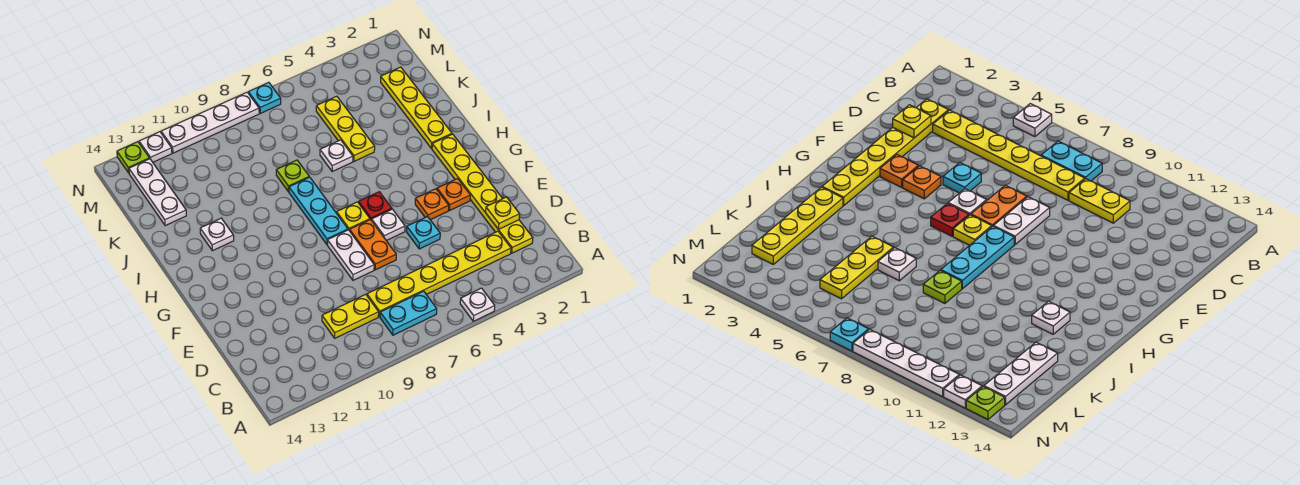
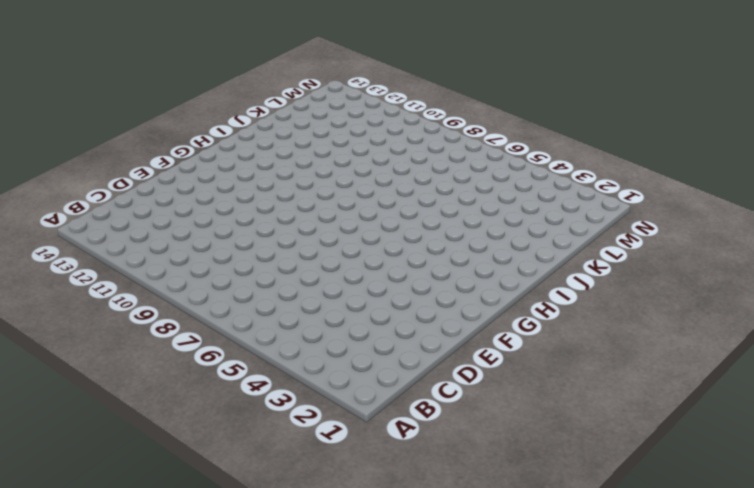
none -> white plate A5 level 1
none -> cyan plate B7:B8 level 1
none -> yellow plate C2:H2 level 1

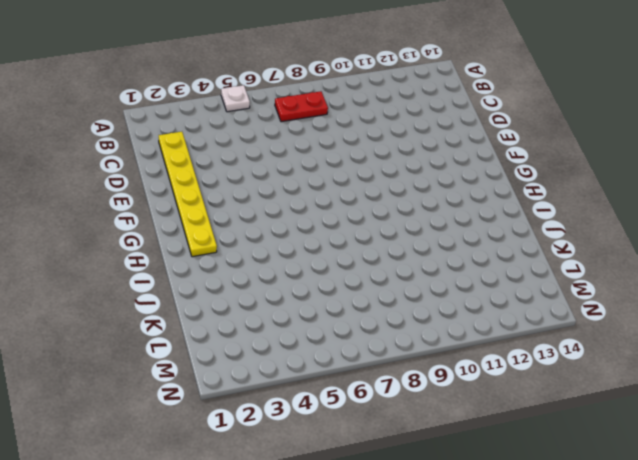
red plate B7:B8 level 1 -> cyan plate B7:B8 level 1
none -> yellow plate C3:C8 level 1
none -> yellow plate C9:C10 level 1
none -> cyan plate E5 level 1

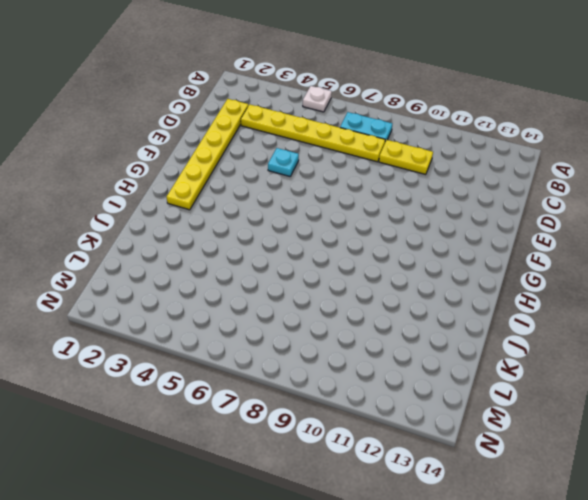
none -> orange plate E7:F7 level 1
none -> white plate E8:F8 level 1
none -> orange plate F3 level 1

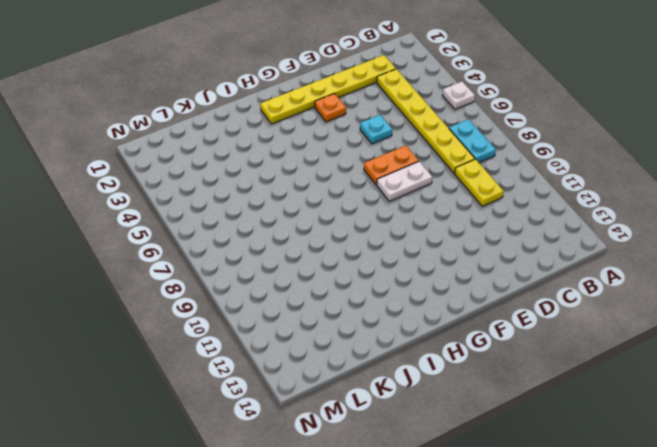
none -> orange plate F4 level 1
none -> white plate F6 level 1
none -> red plate G6 level 1

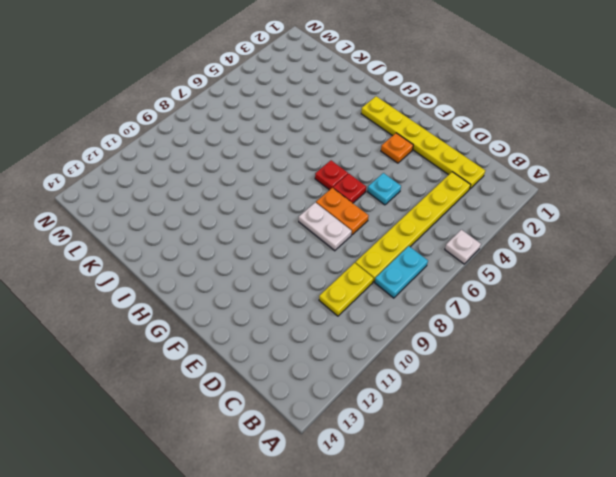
red plate F6 level 1 -> white plate F6 level 1
none -> orange plate F4 level 1
none -> yellow plate G7 level 1
none -> cyan plate G8:I8 level 1

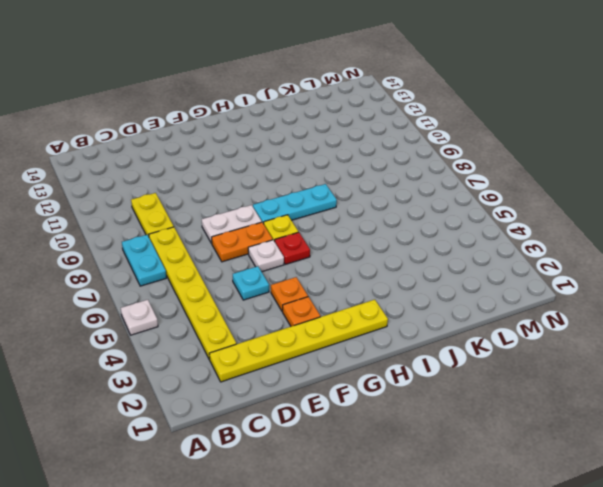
none -> yellow plate I2:L2 level 1
none -> white plate I12 level 1
none -> yellow plate J5:L5 level 1

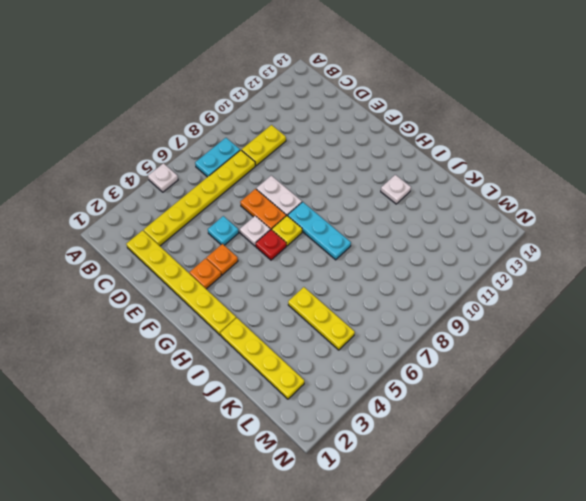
none -> white plate J6 level 1
none -> lime plate J8 level 1
none -> white plate K13:M13 level 1

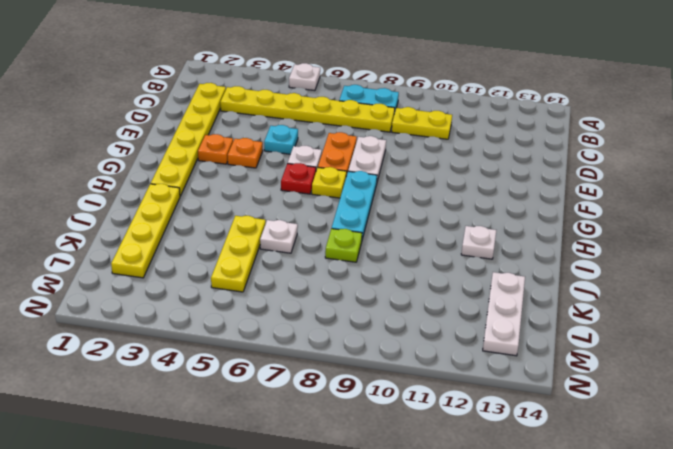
none -> cyan plate N7 level 1
none -> white plate N8:N11 level 1
none -> white plate N12 level 1

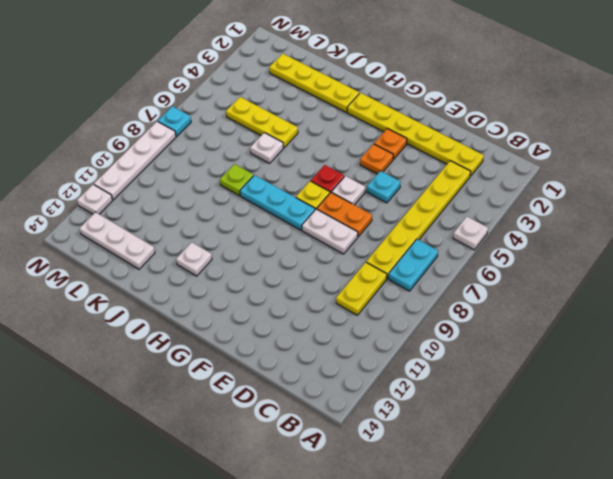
none -> lime plate N13 level 1
none -> yellow plate D2 level 2

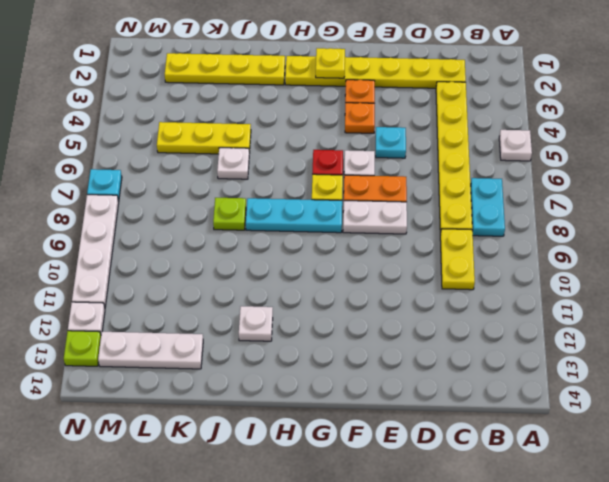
yellow plate G2 level 2 -> yellow plate D2 level 2

